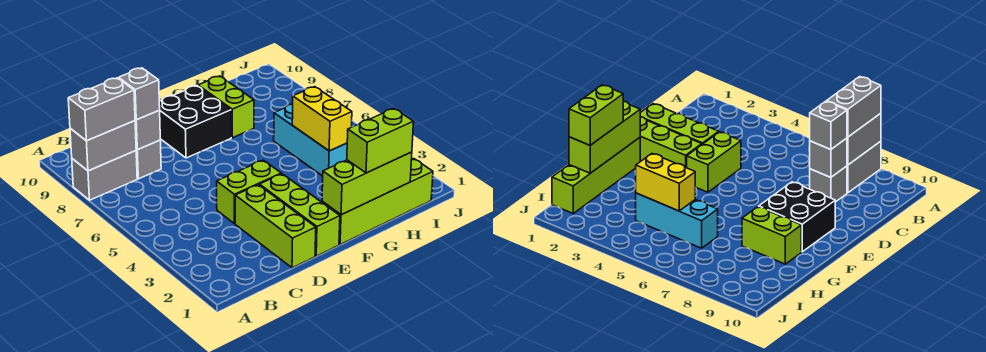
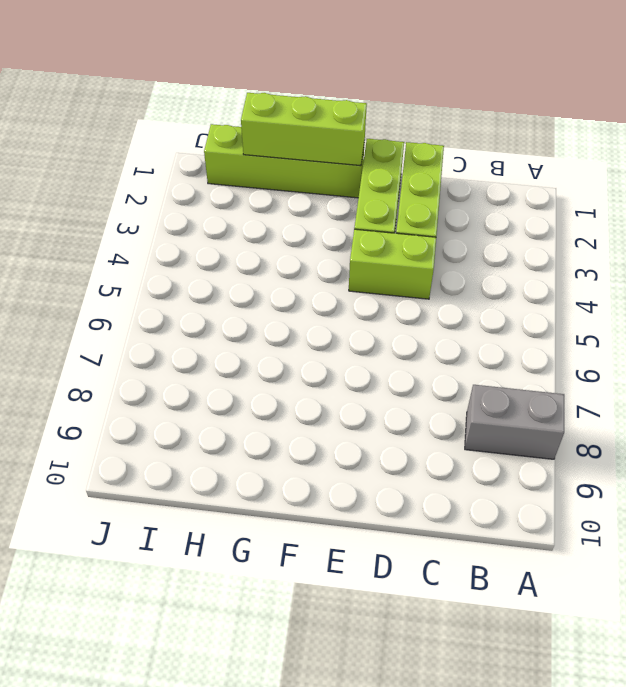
none -> grey brick C8 level 1
none -> black brick E8:F9 level 1
none -> lime brick G8:G9 level 1

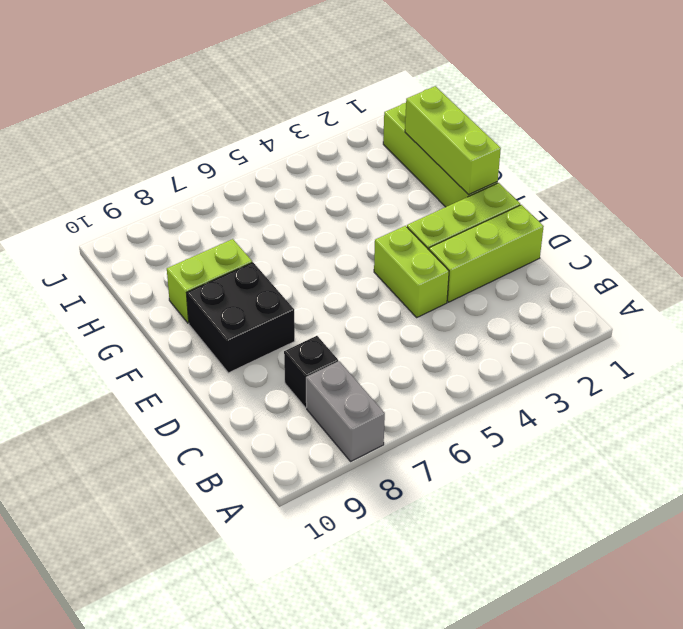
black brick C8 level 1 -> grey brick C8 level 1
none -> cyan brick H4:H6 level 1
none -> grey brick A8:B8 level 2
none -> grey brick C8 level 2

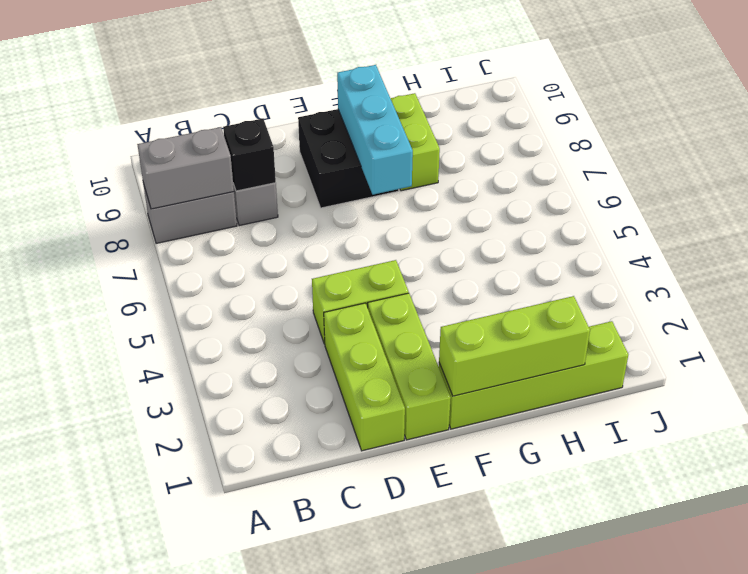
black brick C8 level 2 -> grey brick C8 level 2
cyan brick F7:F9 level 2 -> cyan brick H4:H6 level 1
none -> yellow brick H4:H5 level 2
none -> grey brick A8:B8 level 3
none -> grey brick C8 level 3

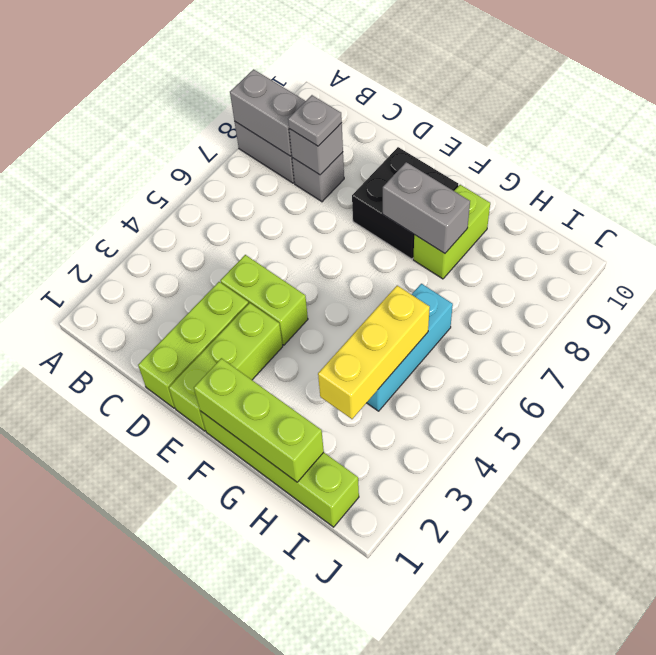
grey plate C8 level 3 -> grey brick C8 level 3
grey brick F8:G8 level 2 -> grey brick A8:B8 level 3
yellow brick H3:H5 level 2 -> yellow brick H4:H5 level 2
none -> lime brick G1:H1 level 3

